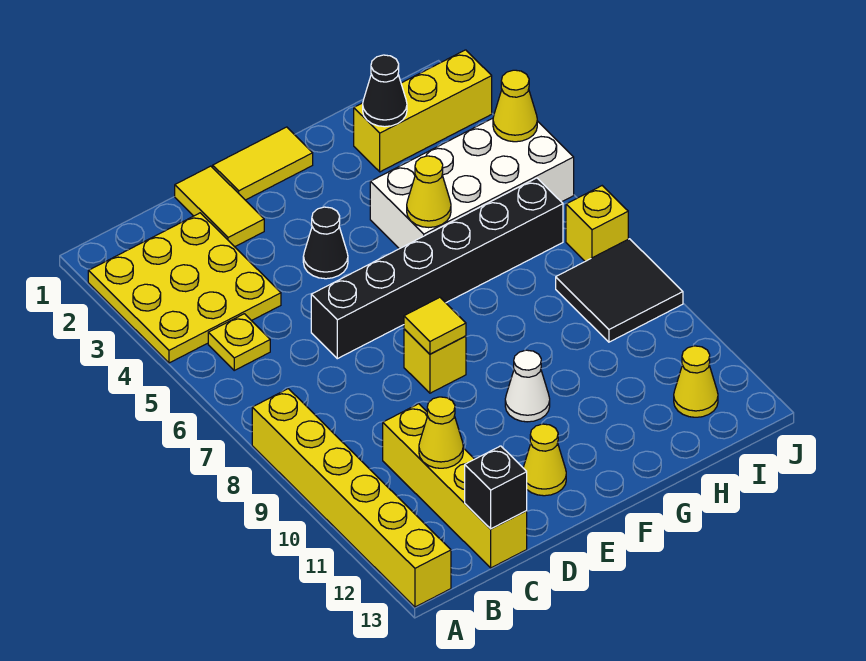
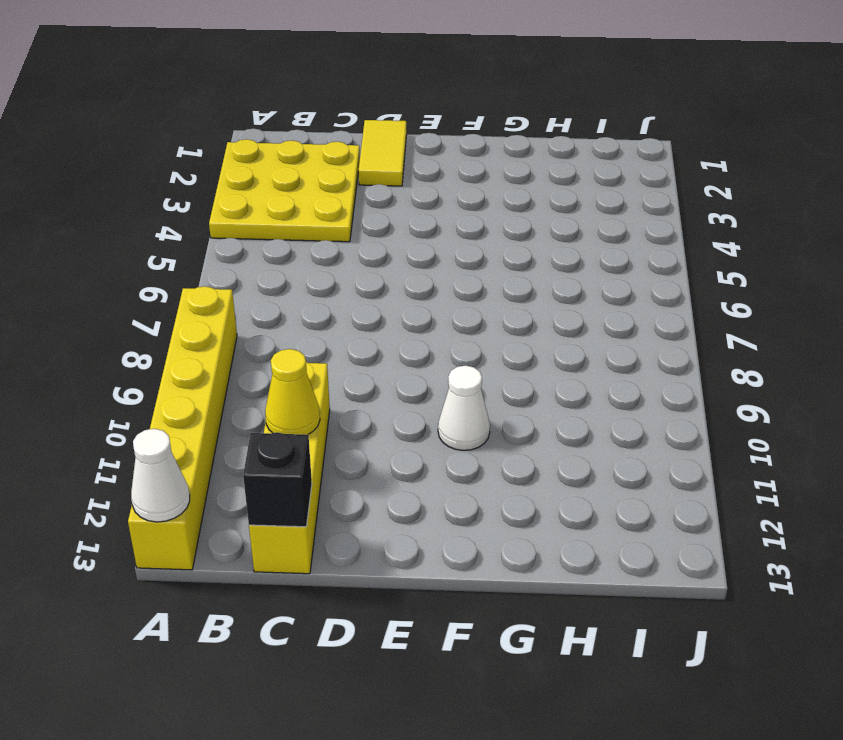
white cone A13 level 2 -> none
none -> yellow plate B5 level 1
none -> black brick D6:I6 level 1
none -> yellow tile E1:F1 level 1

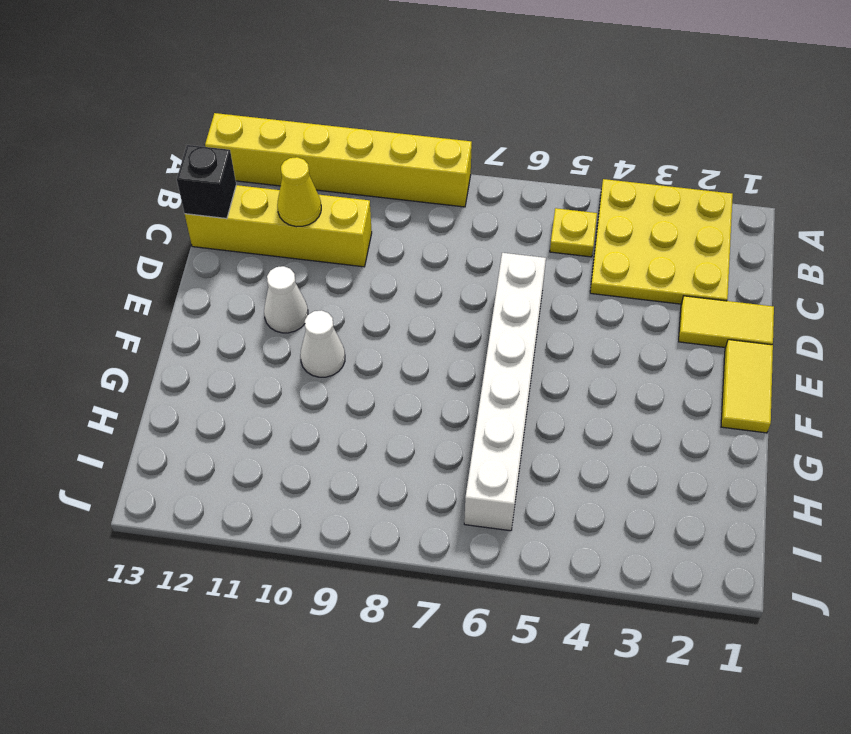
white brick D6:I6 level 1 -> black brick D6:I6 level 1
white cone E11 level 1 -> none
none -> black cone E4 level 1
none -> yellow brick E8 level 1
none -> yellow cone E12 level 1

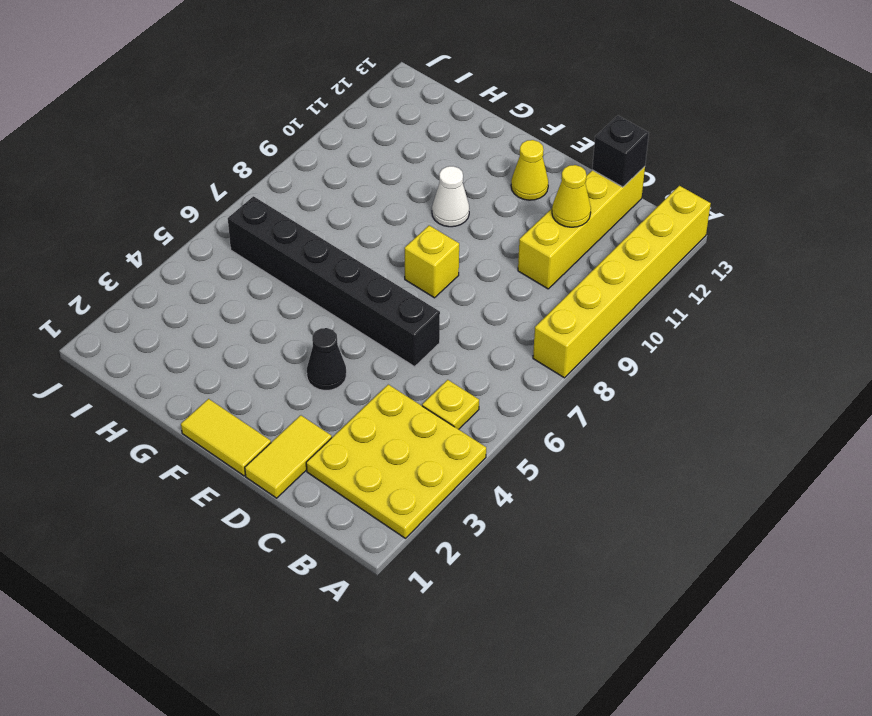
none -> white brick G4:J5 level 1
none -> yellow brick H2:J2 level 1
none -> black tile I8:J9 level 1

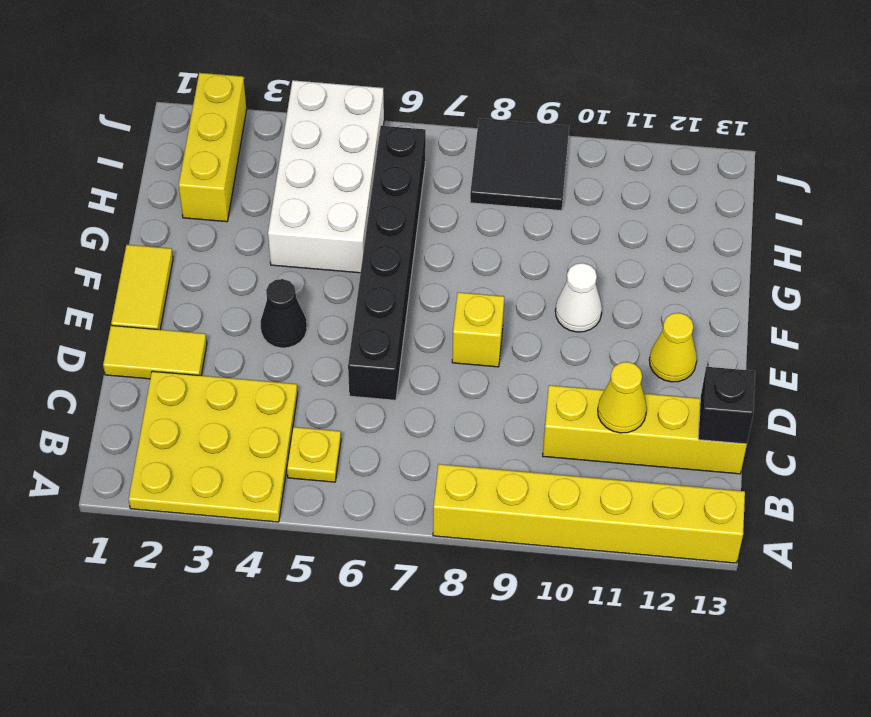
none -> yellow cone I12 level 1
none -> yellow brick J7 level 1
none -> yellow tile E8 level 2

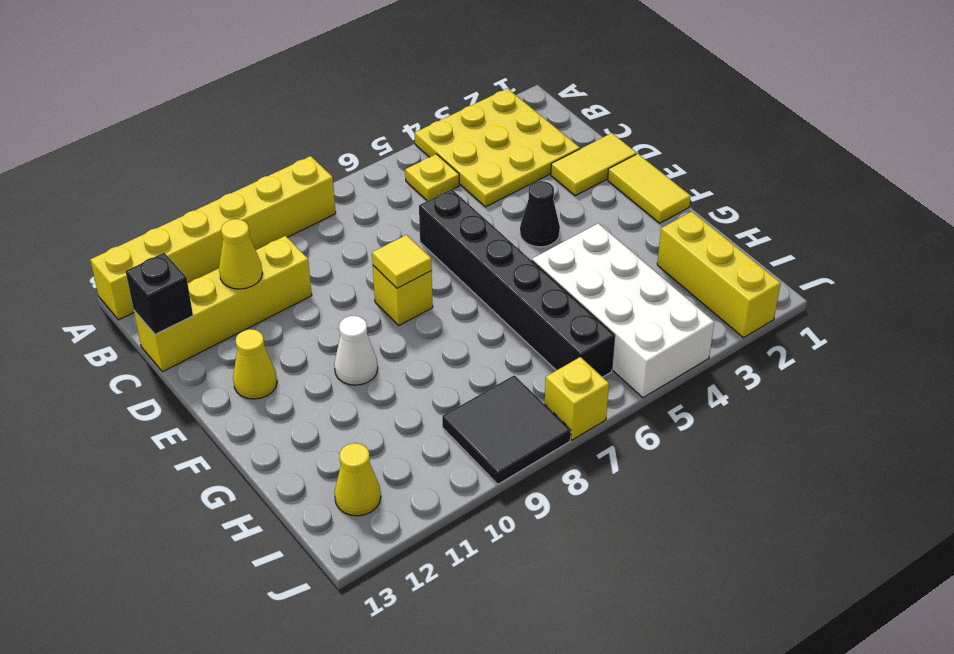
none -> yellow cone G5 level 2
none -> black cone H2 level 2
none -> yellow cone J4 level 2

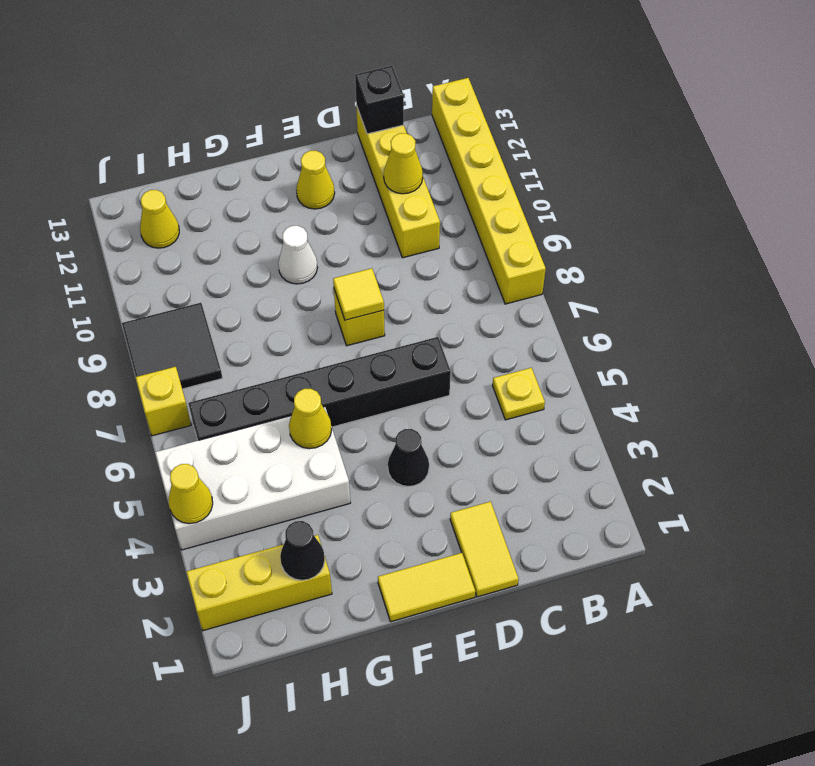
none -> yellow plate A2:C4 level 1

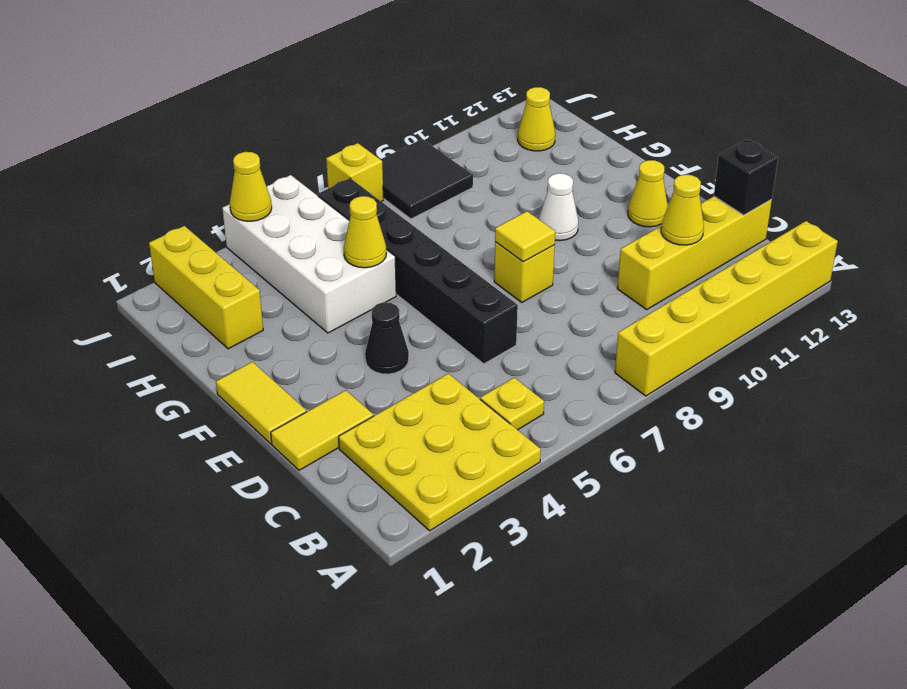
none -> black cone H2 level 2

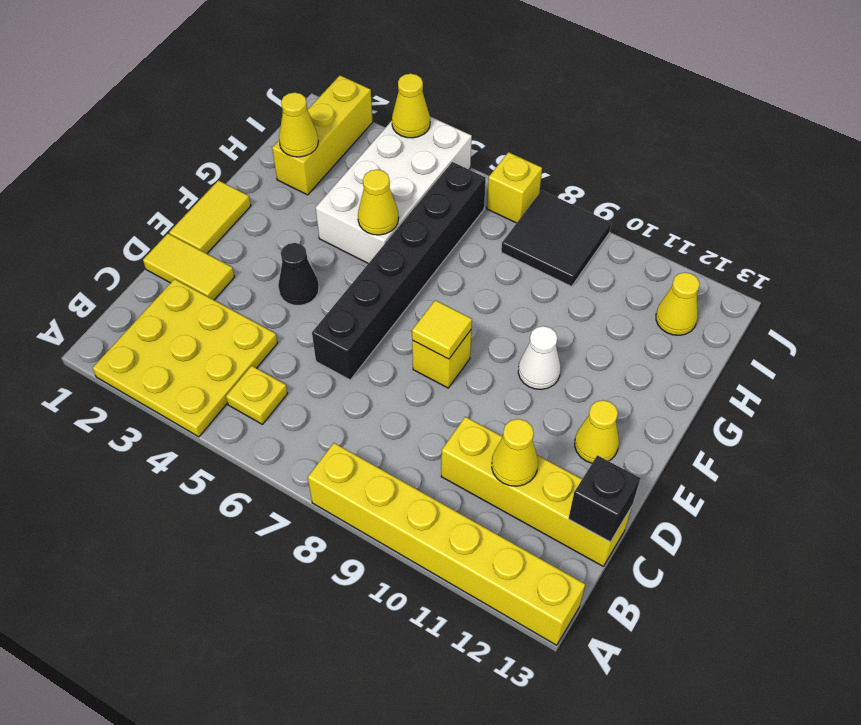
yellow cone H2 level 2 -> black cone H2 level 2

